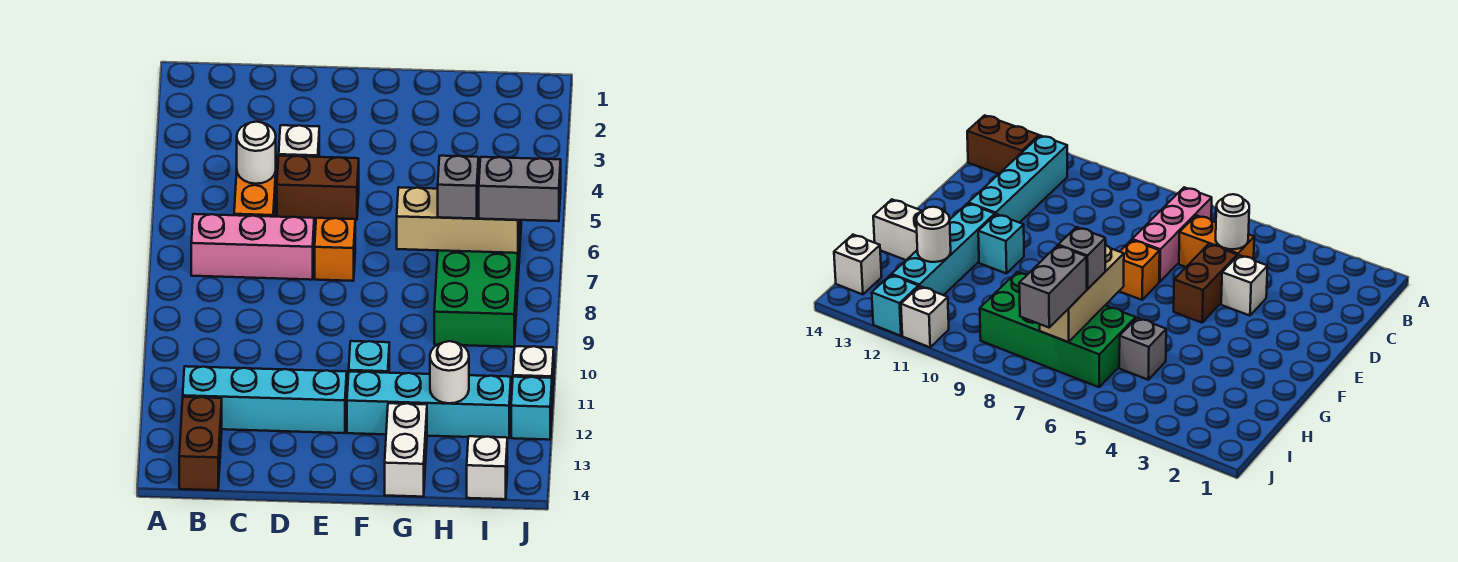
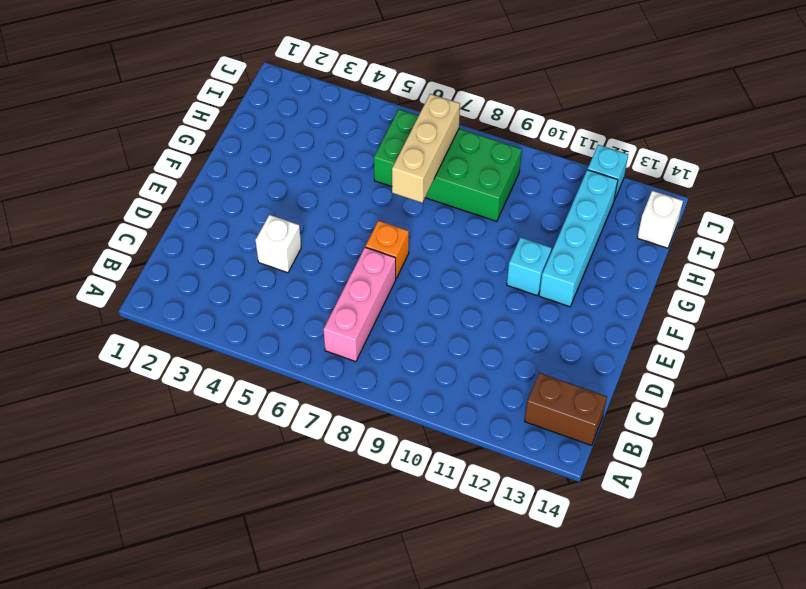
none -> cyan brick B12:E12 level 1
none -> orange brick C5:C6 level 1
none -> brown brick D5:E5 level 1

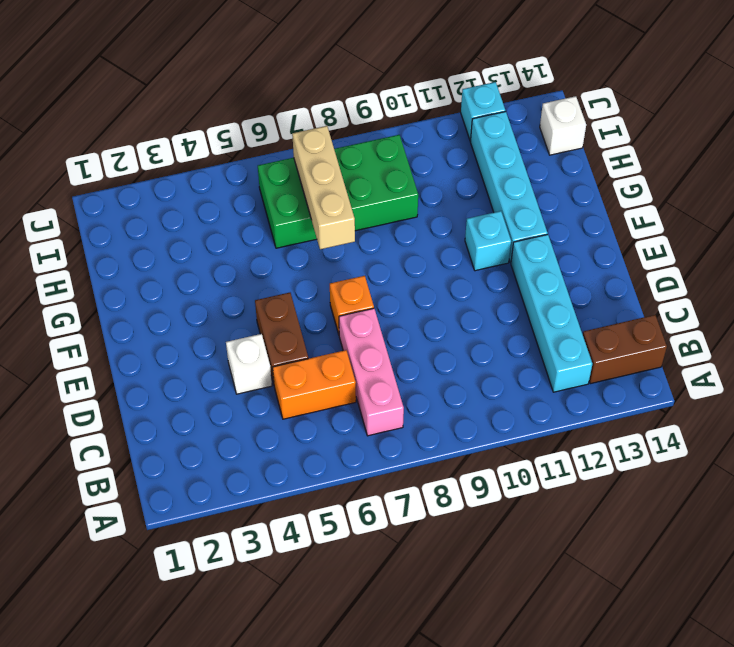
none -> white brick G13:G14 level 1
none -> grey brick H5 level 1
none -> white brick J11 level 1

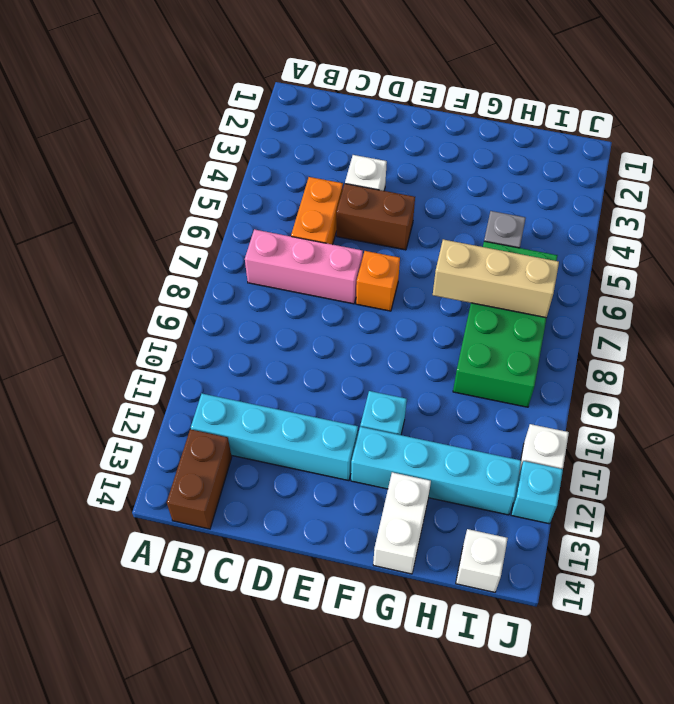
none -> white round brick C5 level 2
none -> white round brick H12 level 2
none -> grey brick H7 level 3

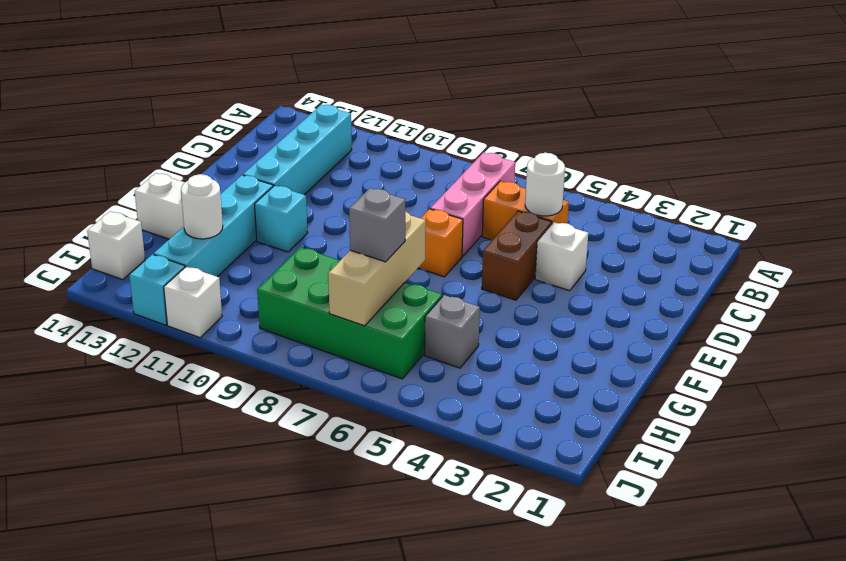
none -> brown brick B13:B14 level 1
none -> grey brick I7:J7 level 3

